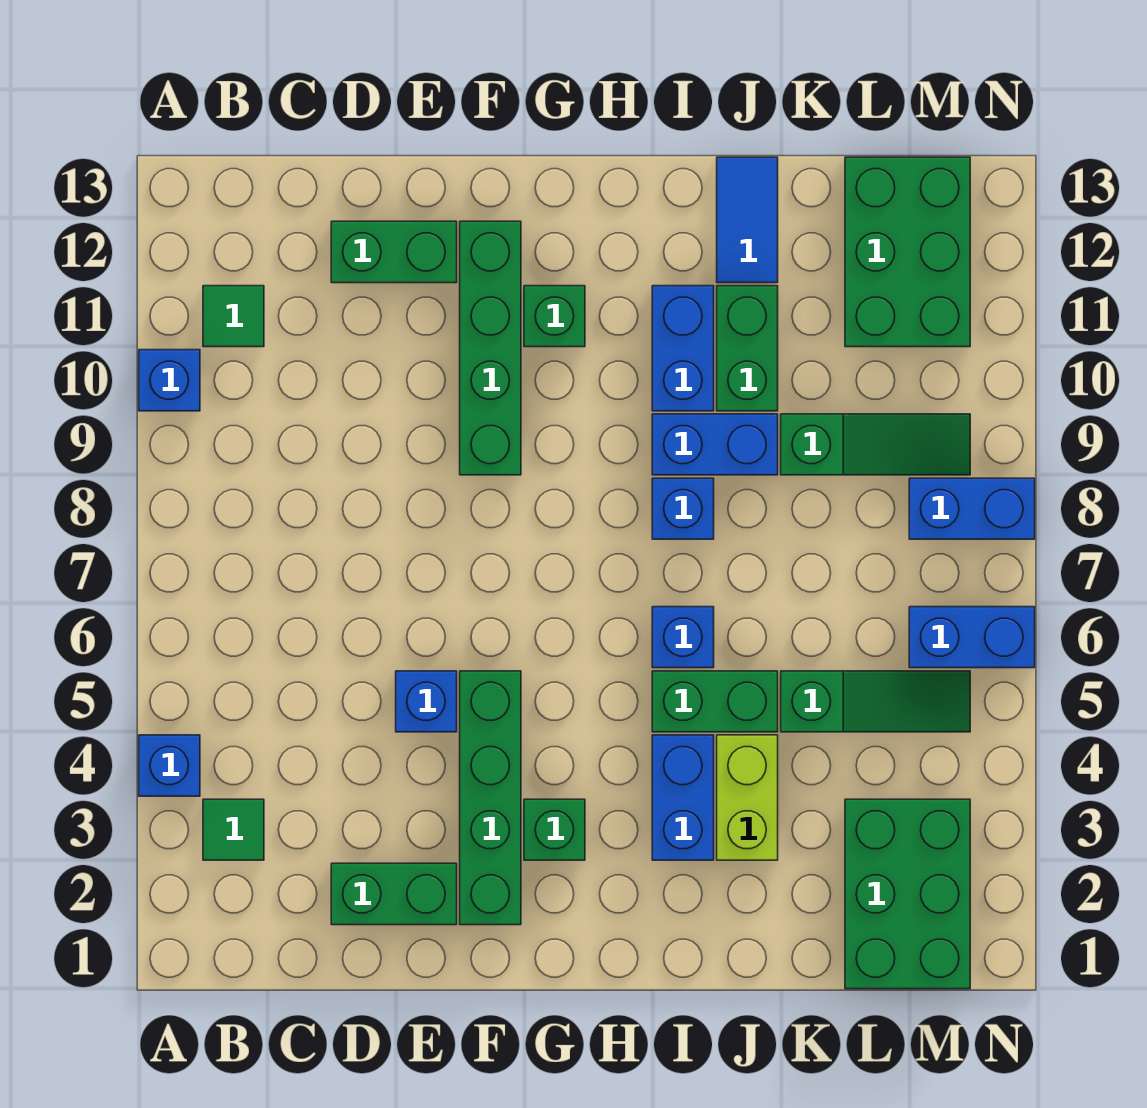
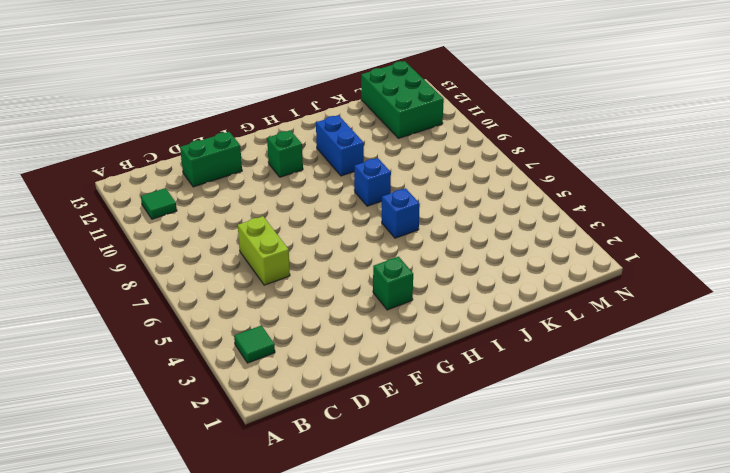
lime brick D6:D7 level 1 -> lime brick J3:J4 level 1
none -> blue brick A4 level 1
none -> blue brick A10 level 1
none -> green brick D2:E2 level 1

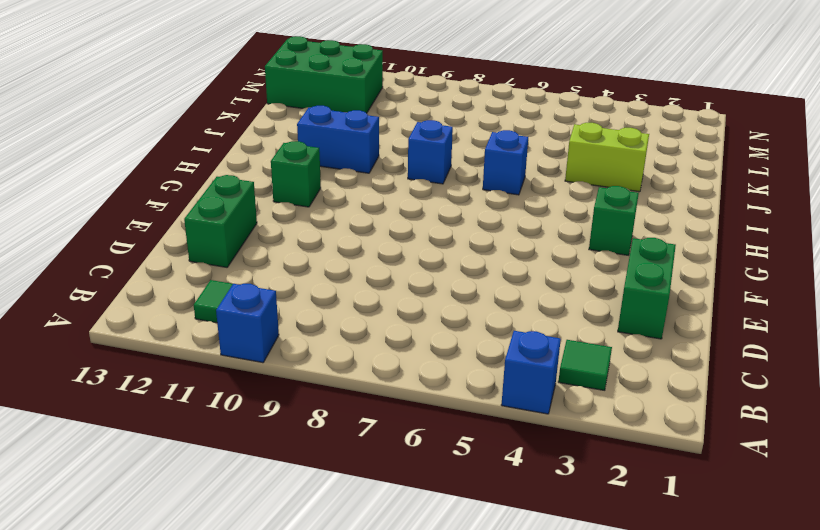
none -> blue brick E5 level 1
none -> green brick F2:F5 level 1
none -> green brick F9:F12 level 1

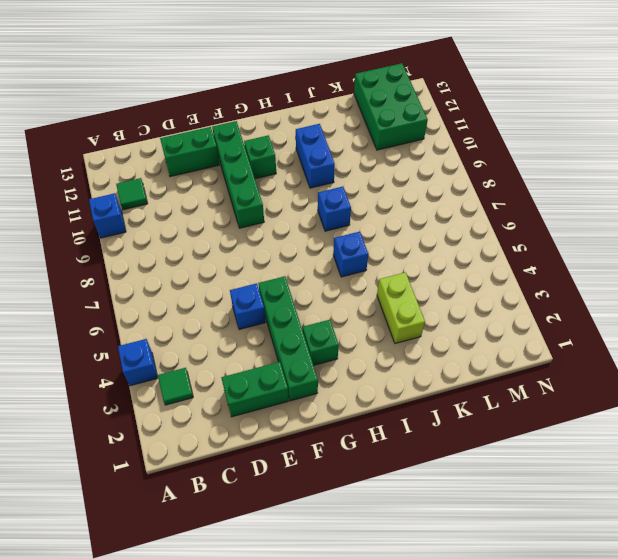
none -> blue brick I3:I4 level 1
none -> green brick I5:J5 level 1
none -> blue brick I9:J9 level 1

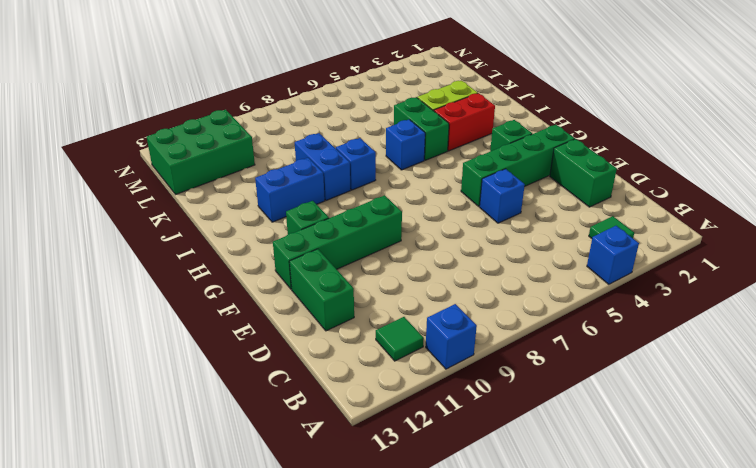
red brick I3:I4 level 1 -> blue brick I3:I4 level 1
none -> green brick J10:J11 level 1
none -> blue tile J12:J13 level 1
none -> green slope K5:M5 level 1 top K

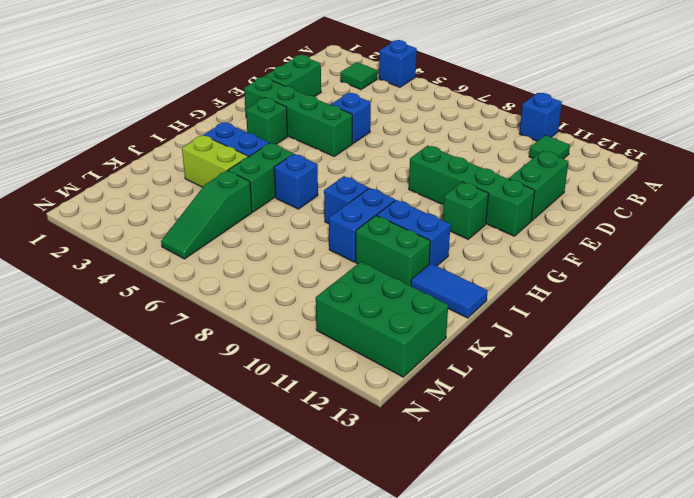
none -> green slope K9:M9 level 1 top K
none -> green brick L1:M3 level 1
none -> blue brick M6:N6 level 1

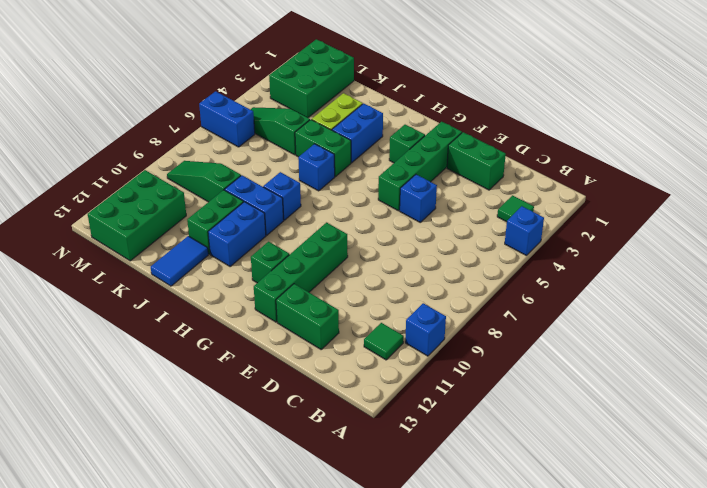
none -> blue brick M8:N8 level 1

